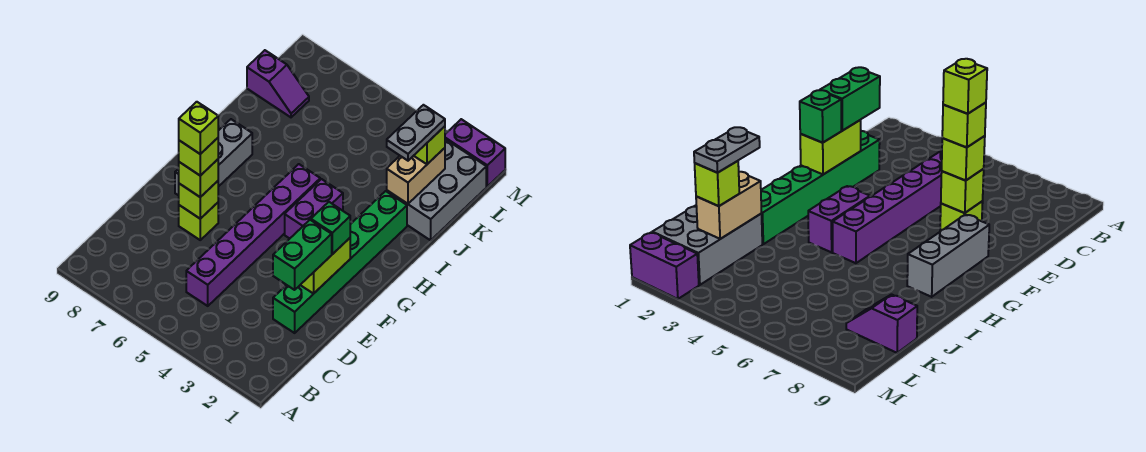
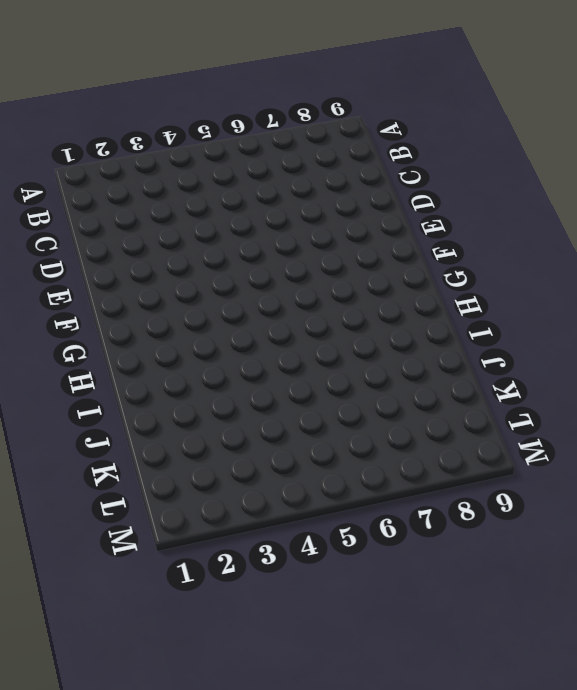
none -> purple brick C5:H5 level 1
none -> green brick D2:I2 level 1
none -> lime brick E7 level 1

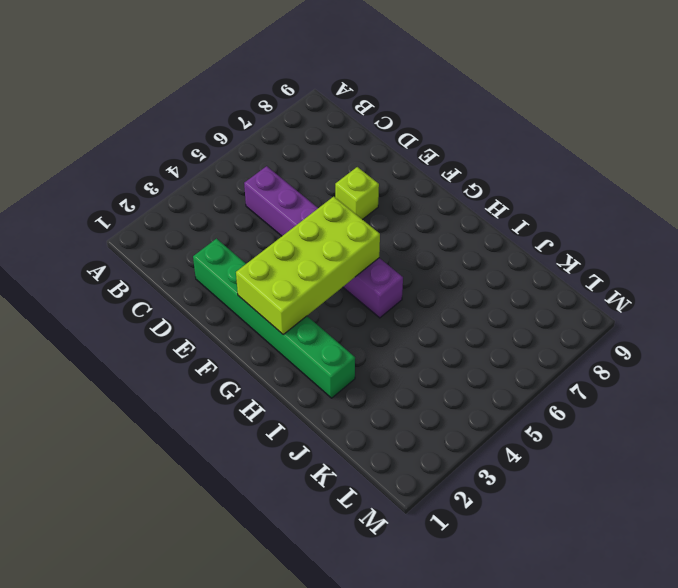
lime brick F2:G5 level 2 -> lime brick E2:F2 level 2
none -> grey brick F8:H8 level 1
none -> purple brick G4:H4 level 1
none -> grey brick J1:L2 level 1

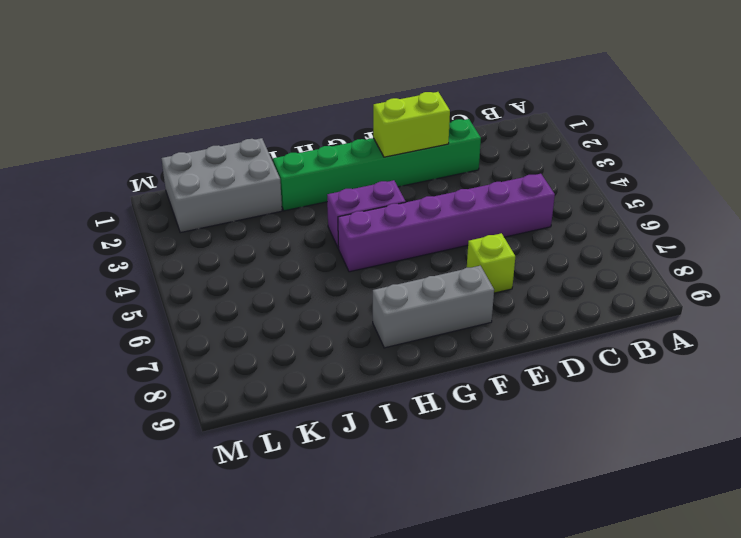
none -> purple slope K8:K9 level 1 top 9
none -> purple brick M1:M2 level 1
none -> lime brick E7 level 2

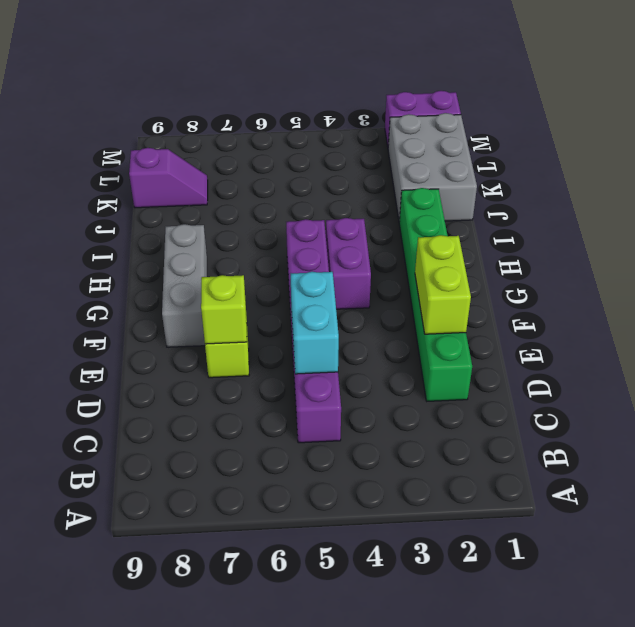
cyan brick D5:E5 level 2 -> none
none -> tan brick J2:K2 level 2
none -> green brick D2:E2 level 3
none -> lime brick E7 level 3

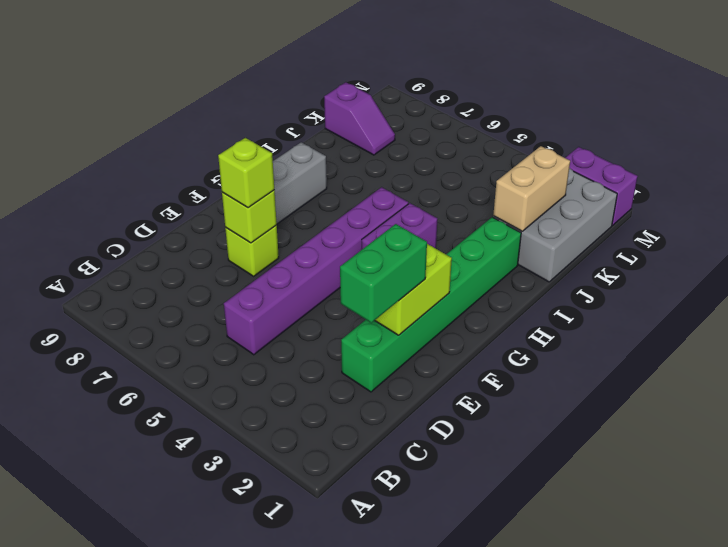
none -> green brick F2 level 3
none -> lime brick K2 level 3
none -> lime brick E7 level 4

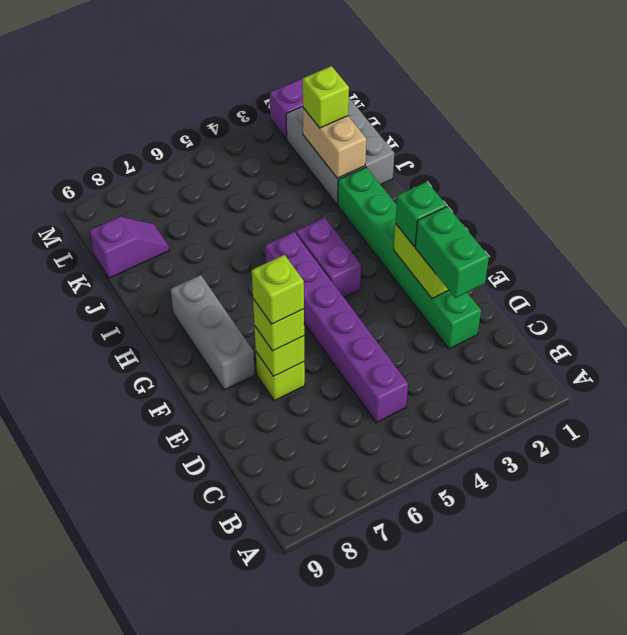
none -> grey plate J2:K2 level 4
none -> lime brick E7 level 5

